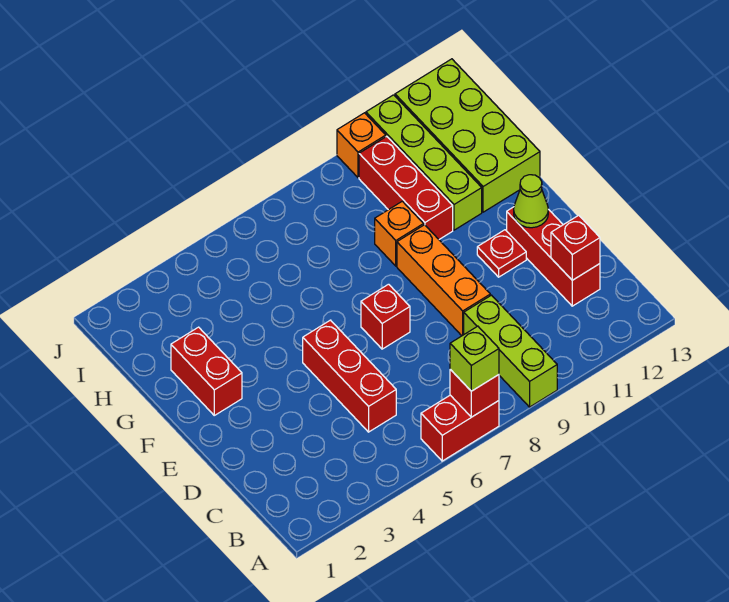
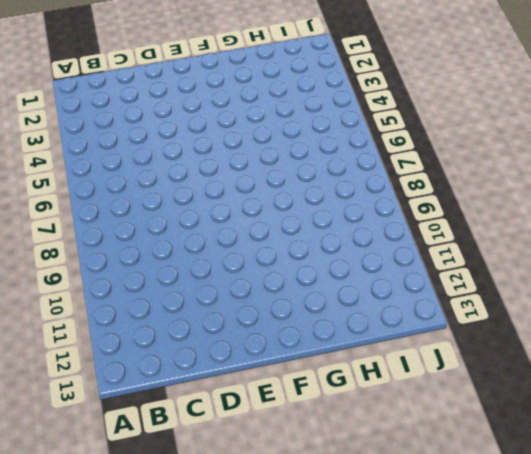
none -> red brick A6:A7 level 1
none -> lime brick A9:C9 level 1
none -> red brick C5:E5 level 1

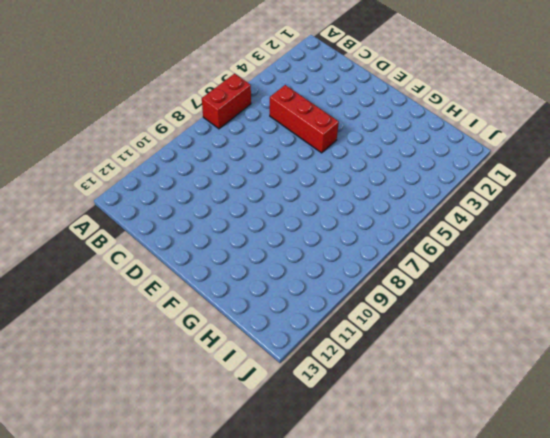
none -> lime brick A9:C9 level 1
none -> red brick C12:E12 level 1
none -> orange brick D9:F9 level 1

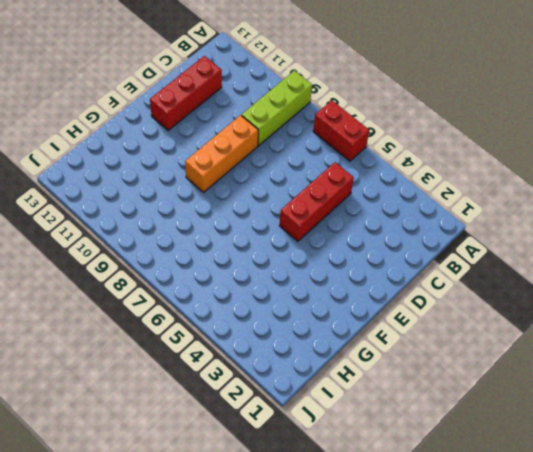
none -> red brick E7 level 1
none -> red plate E11 level 1
none -> red brick F2:G2 level 1

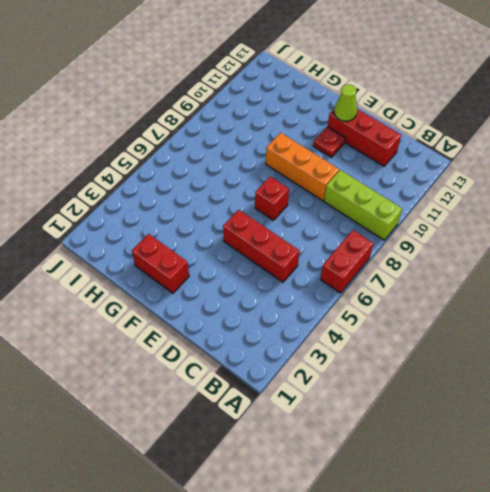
none -> orange brick G9 level 1
none -> red brick G10:I10 level 1
none -> lime brick G11:J11 level 1

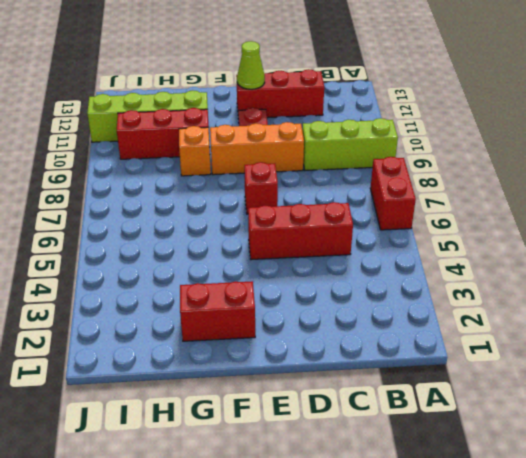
none -> lime brick G12:J13 level 1
none -> orange brick J10 level 1
none -> red brick A7 level 2

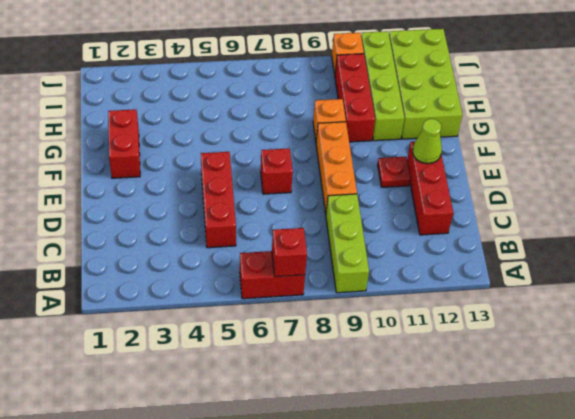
none -> red brick C12 level 2
none -> lime brick A7 level 3

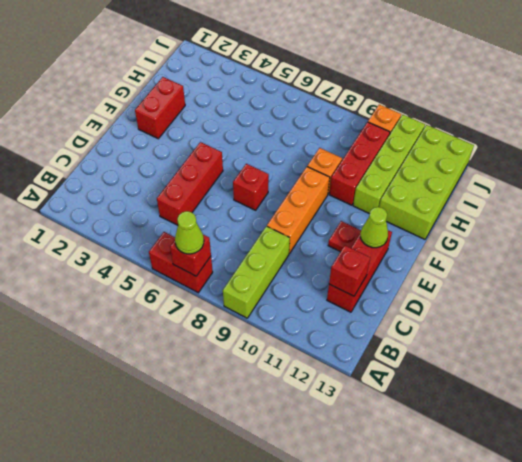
lime cone A7 level 3 -> lime brick A7 level 3

